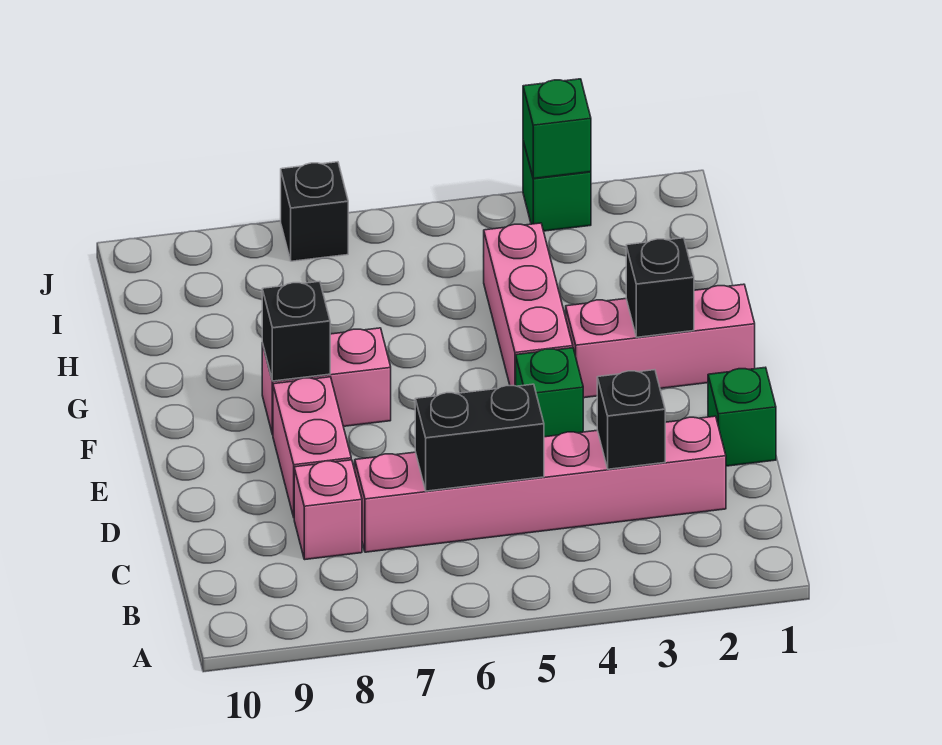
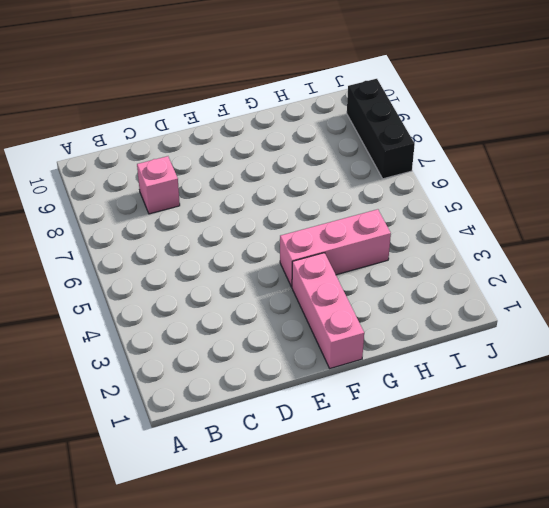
black brick J7:J9 level 1 -> black brick J7 level 1
none -> pink brick C2:C7 level 1
none -> green brick D1 level 1
none -> pink brick D8:E8 level 1

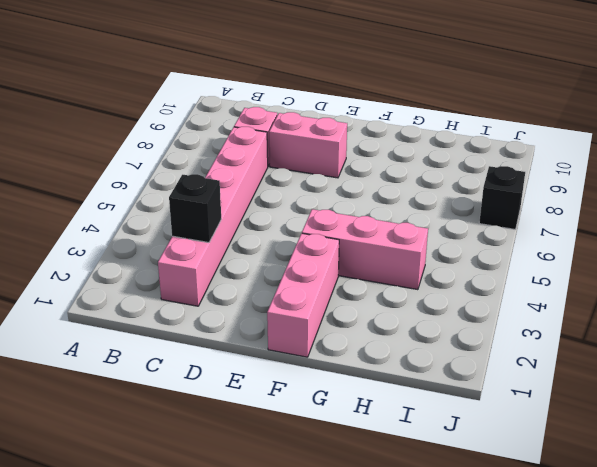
none -> green brick D1 level 1
none -> green brick E4 level 1
none -> pink brick F7:F8 level 1

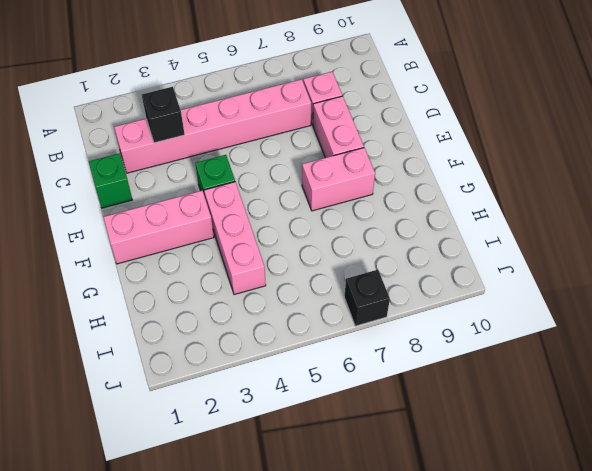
none -> green brick J3 level 1
none -> black brick C5:C6 level 2
none -> black brick F2 level 2

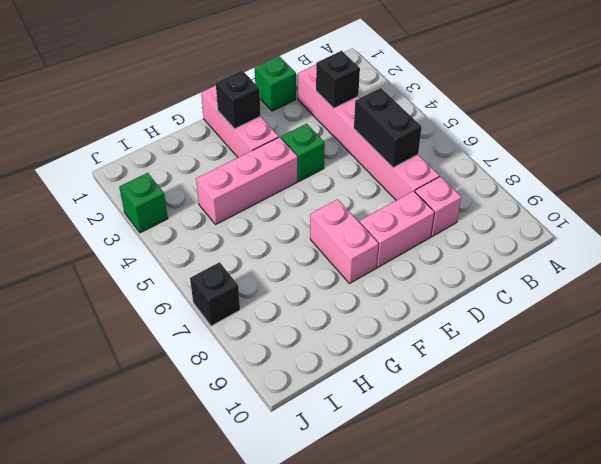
none -> black brick F8 level 2
none -> green brick J3 level 2

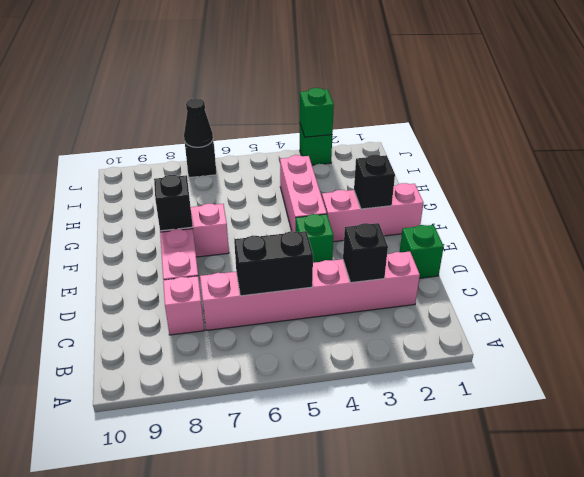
black cone J7 level 2 -> none

